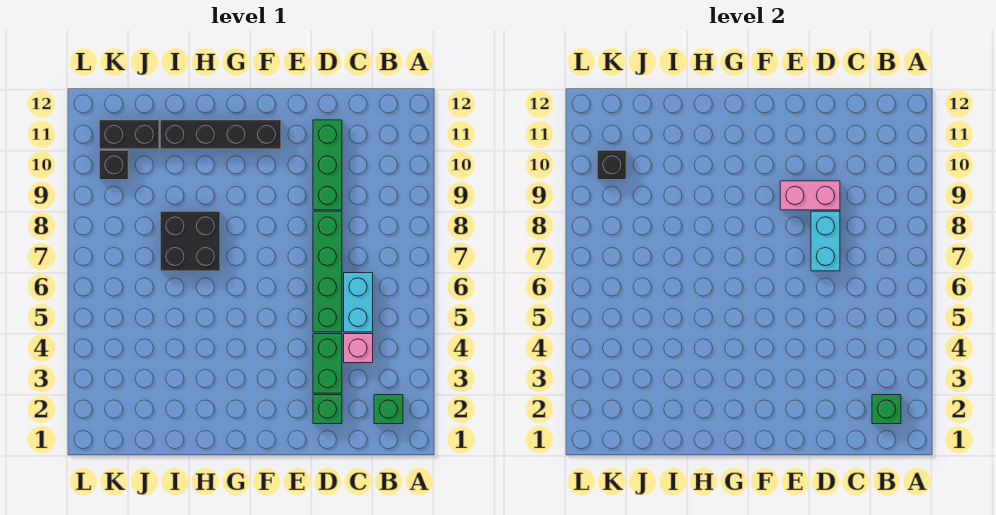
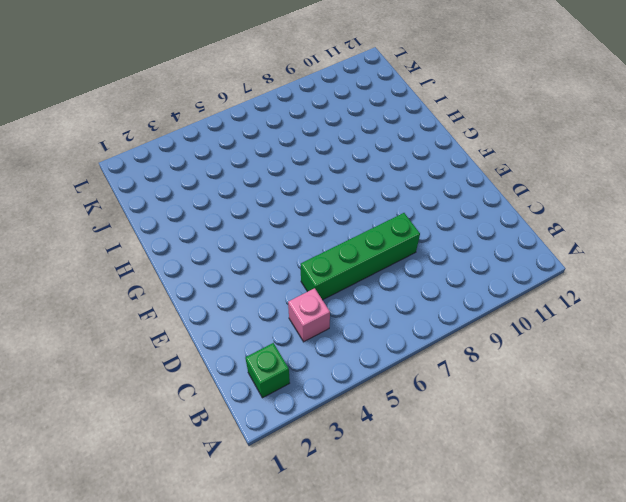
none -> cyan brick C5:C6 level 1
none -> green brick D2 level 1
none -> green brick D3:D4 level 1

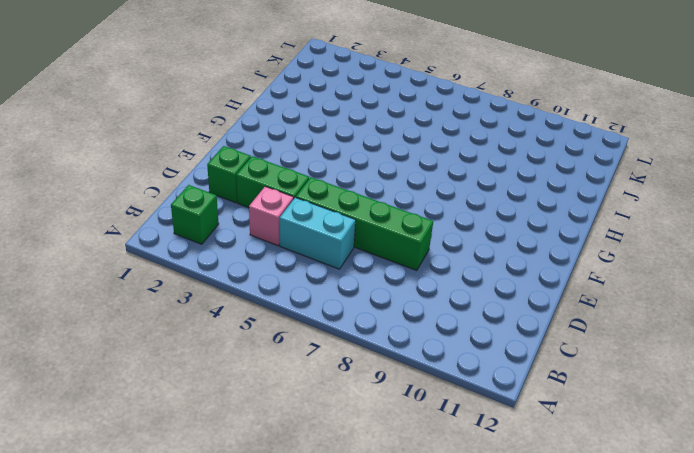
none -> green brick D9:D11 level 1
none -> black brick F11:I11 level 1
none -> black brick H7:I8 level 1

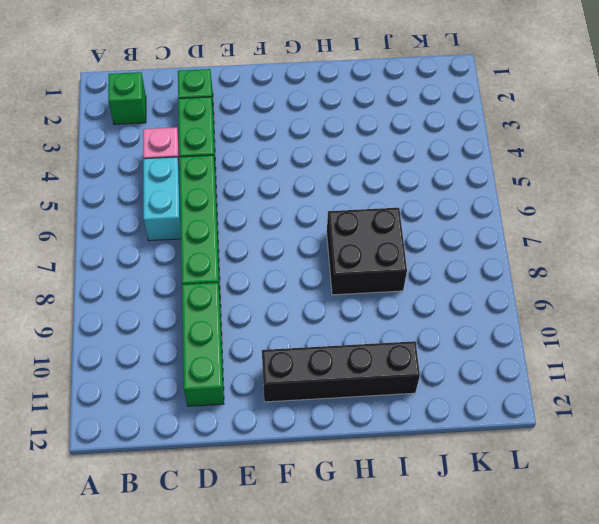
none -> black brick J11:K11 level 1
none -> black brick K10 level 1
none -> green brick B2 level 2

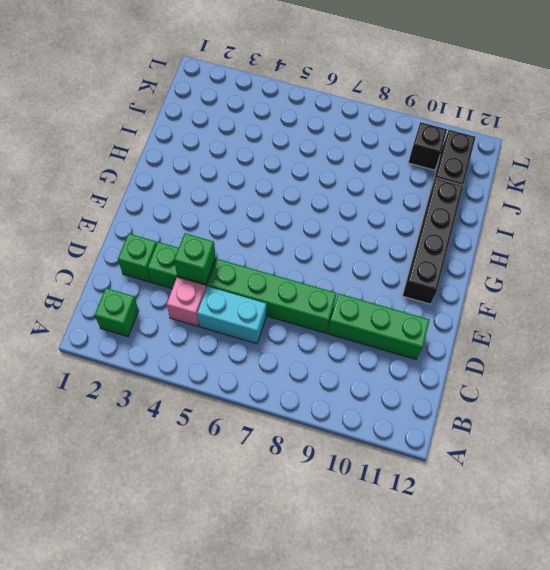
green brick D4 level 2 -> green brick B2 level 2
none -> black brick H7:I8 level 1
none -> cyan brick D7:D8 level 2
none -> pink brick D9:E9 level 2

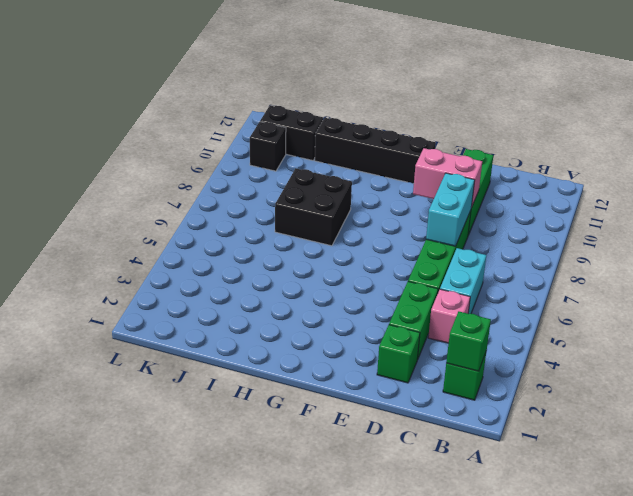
none -> black brick K10 level 2

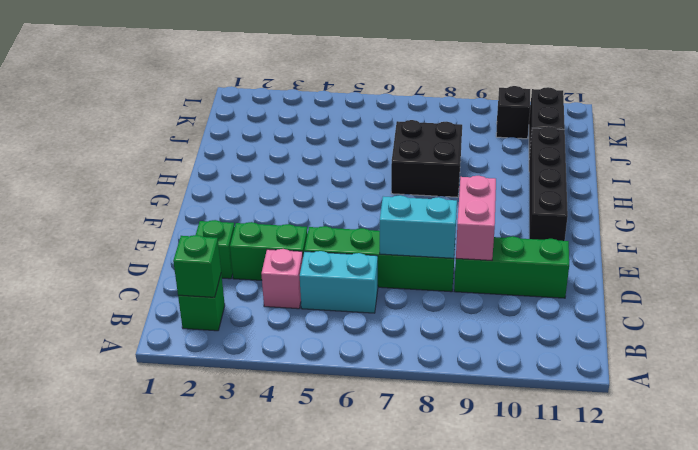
none -> black brick K10 level 2

